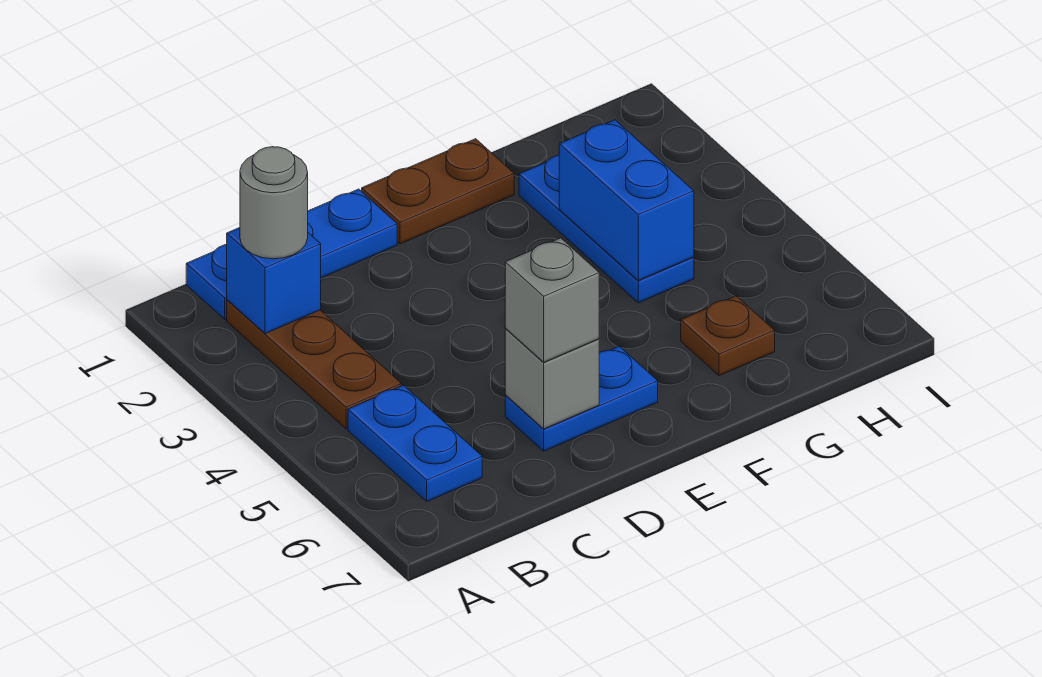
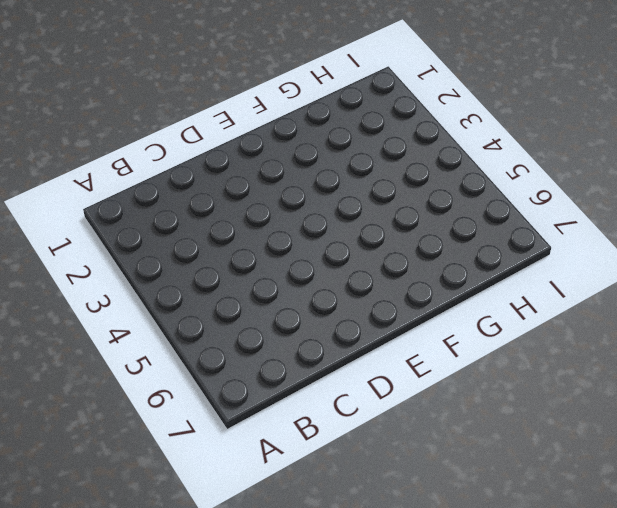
none -> blue plate B1:D1 level 1
none -> brown plate B2:B4 level 1
none -> blue plate B5:B6 level 1

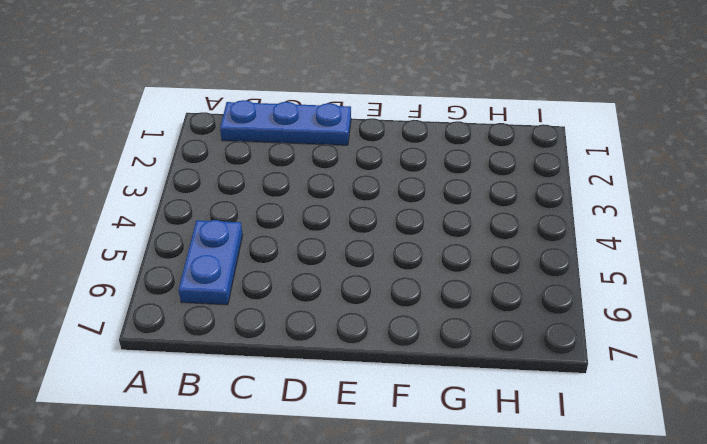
none -> brown plate B2:B4 level 1
none -> blue plate D6:E6 level 1
none -> brown plate E1:F1 level 1

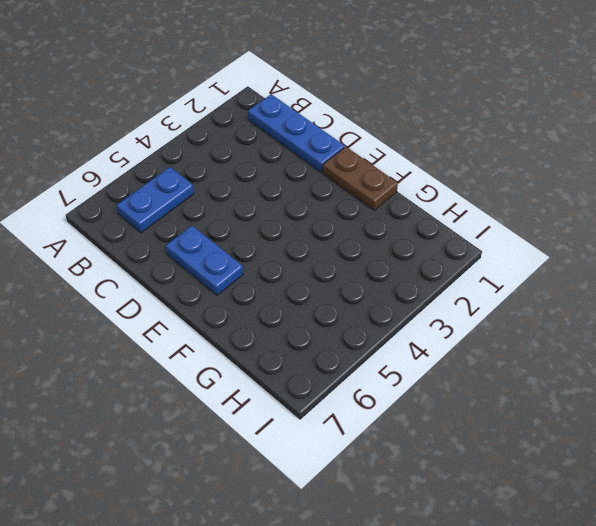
none -> brown plate B2:B4 level 1
none -> blue plate G2:G4 level 1
none -> brown plate G6 level 1

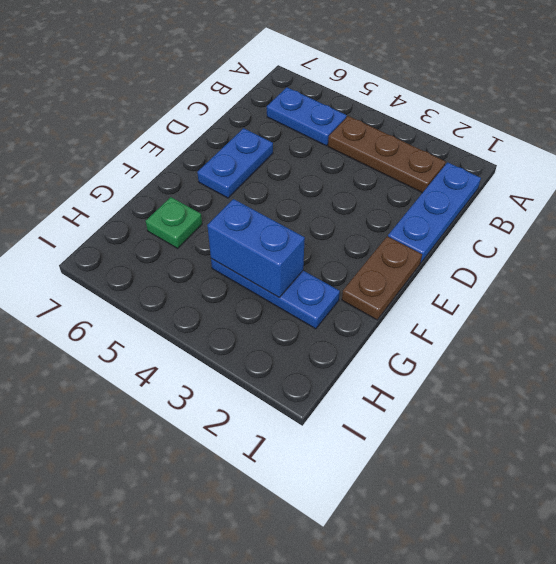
green plate G6 level 1 -> brown plate G6 level 1
none -> blue brick B2 level 2
none -> grey brick D6 level 2
none -> grey round brick B2 level 3

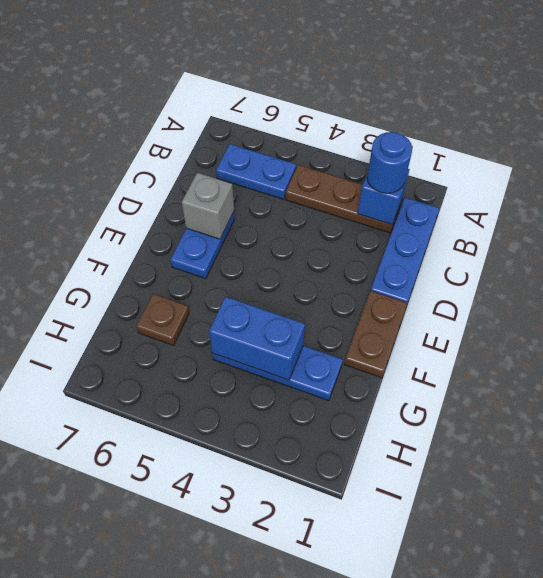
blue round brick B2 level 3 -> grey round brick B2 level 3
none -> grey brick D6 level 3

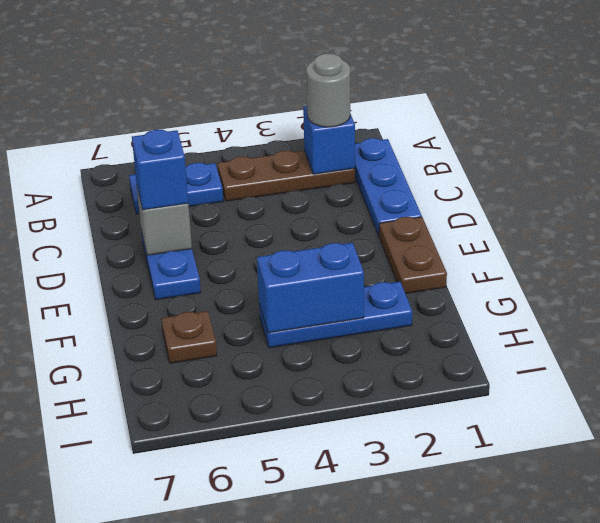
blue brick D6 level 3 -> grey brick D6 level 3

